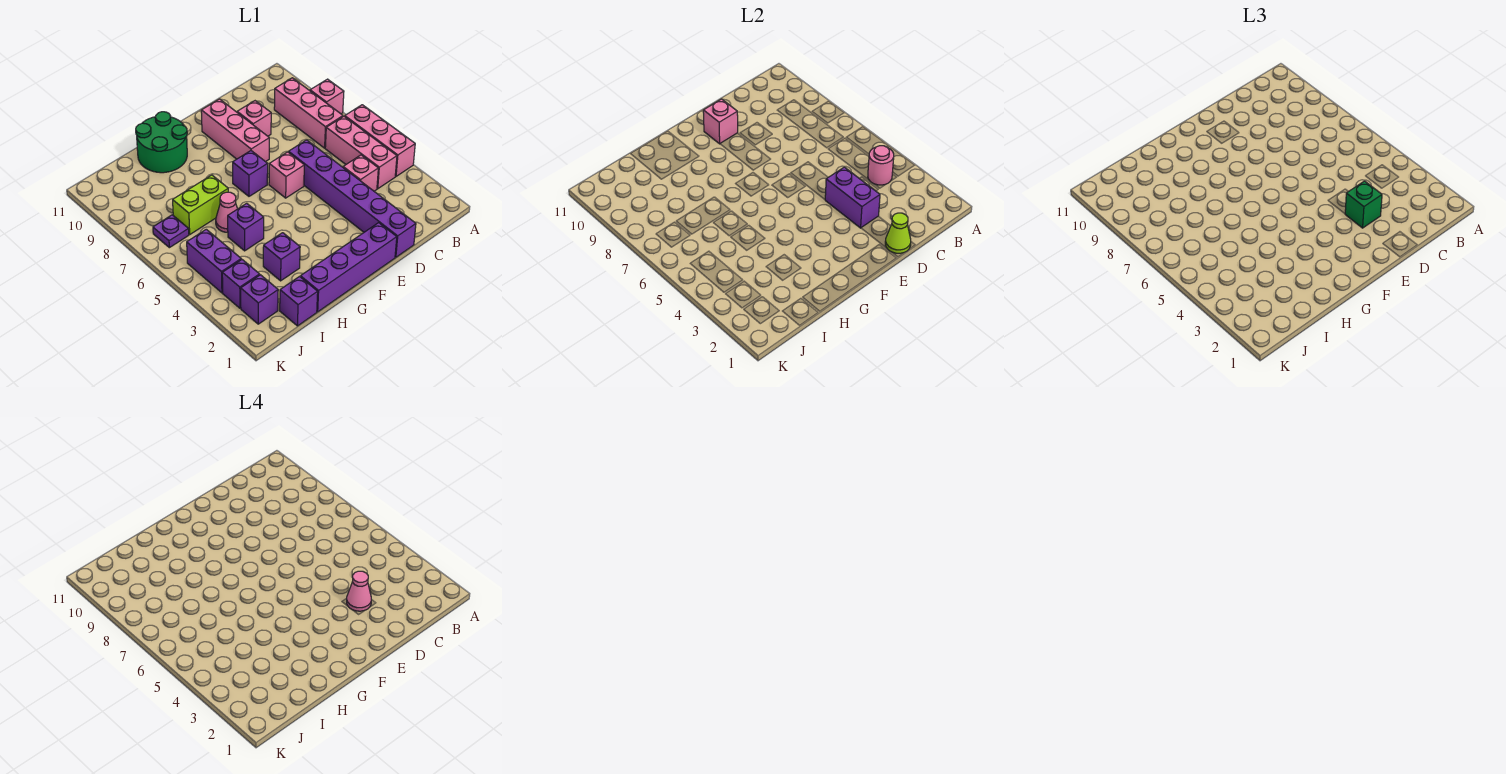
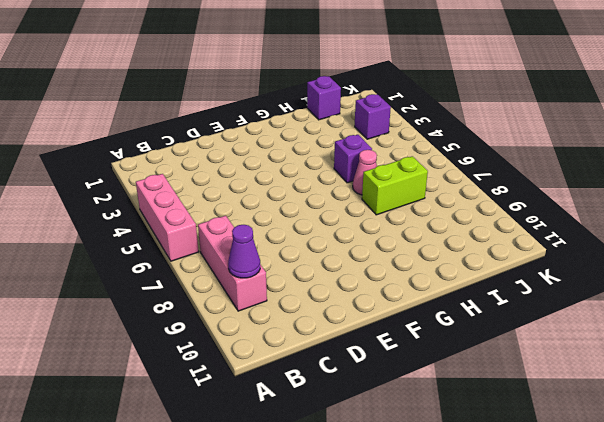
purple cone B9 level 2 -> none
none -> pink brick A8 level 1
none -> pink brick B4:B6 level 1
none -> pink brick C4 level 1

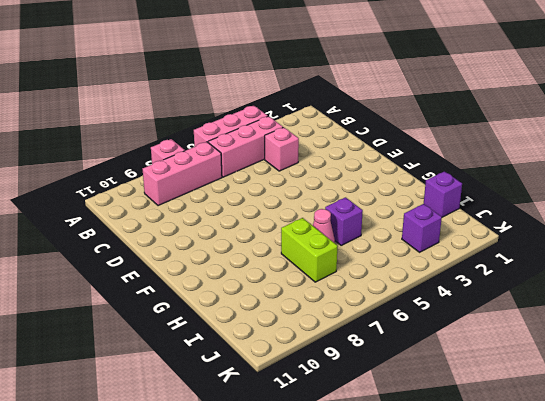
none -> purple brick D1:D6 level 1
none -> pink brick D9 level 1
none -> purple brick E1:H1 level 1

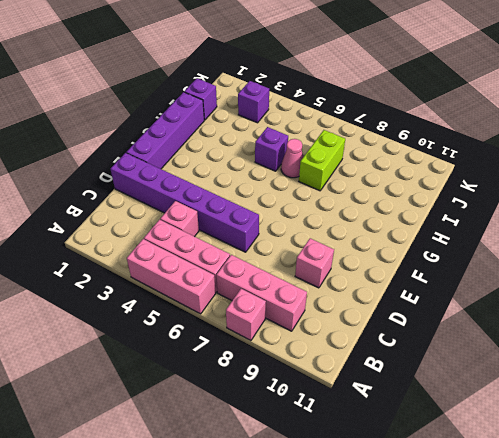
none -> pink brick E6 level 1
none -> pink brick E8:E10 level 1
none -> purple brick F7 level 1

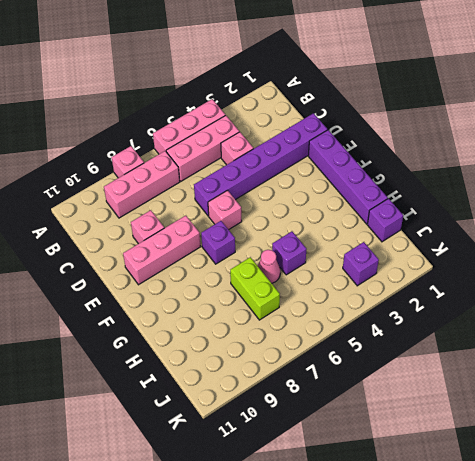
none -> green round brick G10:H11 level 1
none -> purple brick H3 level 1
none -> purple brick J2 level 1

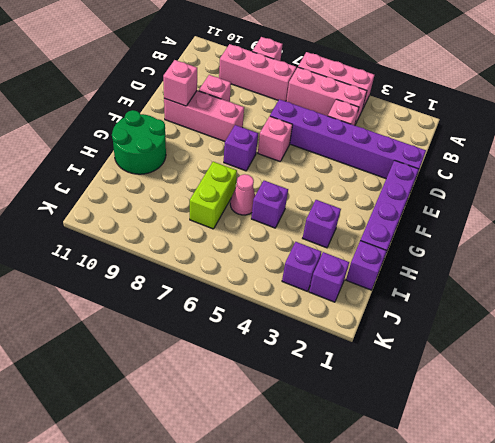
none -> purple brick J4:J5 level 1
none -> purple plate J7 level 1
none -> pink round brick B4 level 2

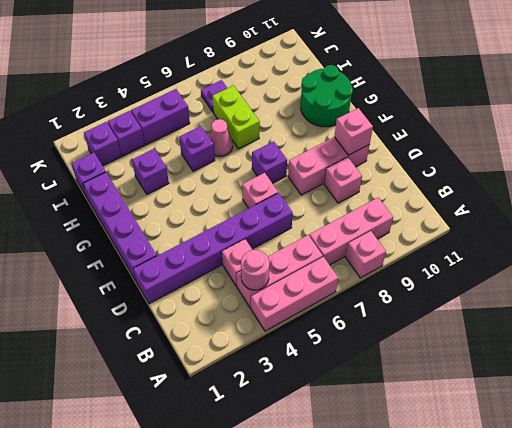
none -> lime cone D1 level 2
none -> purple brick D3:D4 level 2
none -> green brick D3 level 3

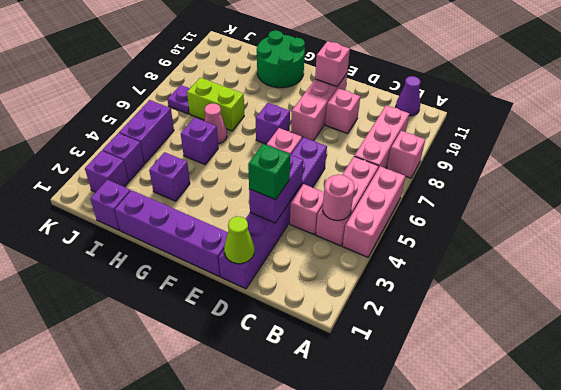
purple cone B11 level 1 -> none
none -> pink cone D3 level 4

